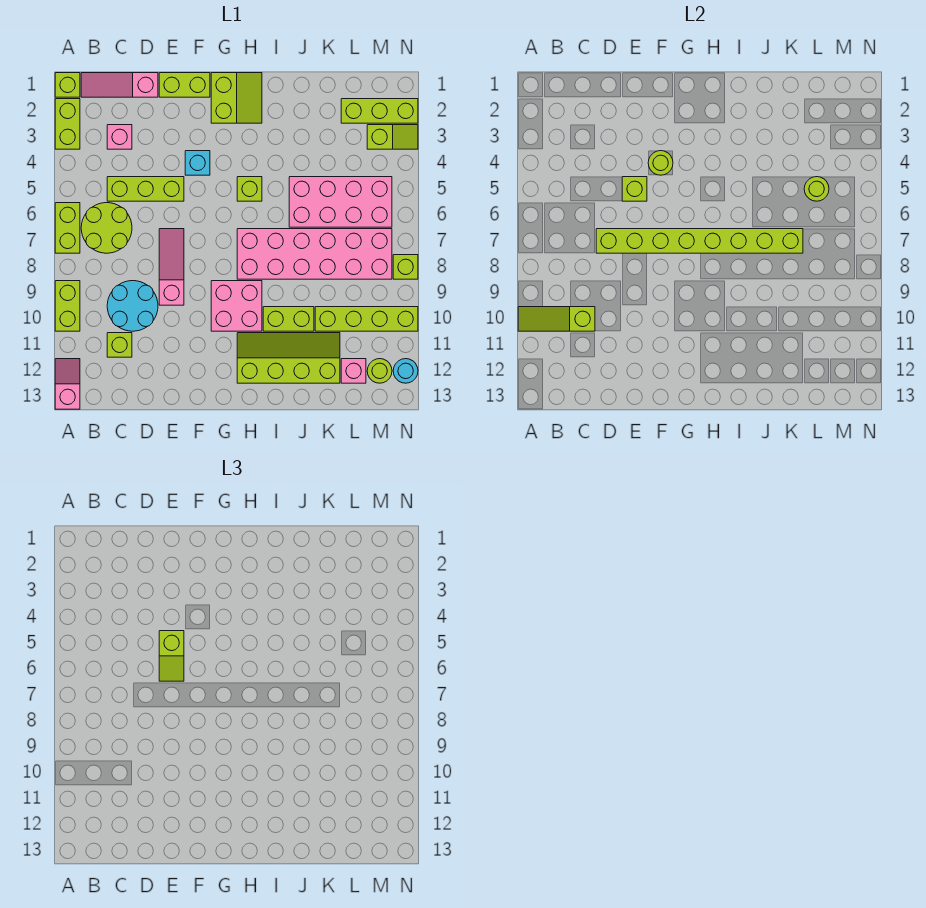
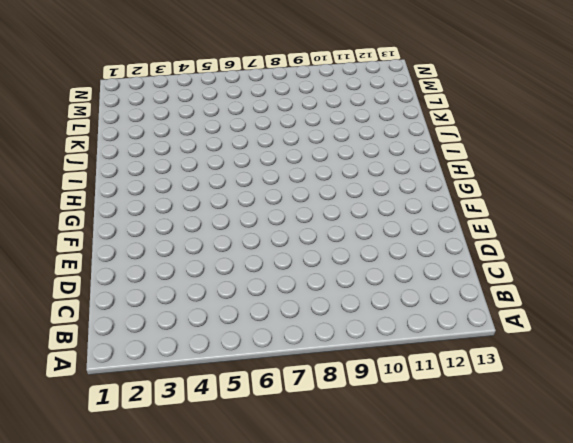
none -> lime brick A1 level 1
none -> lime brick A2:A3 level 1
none -> lime brick A6:A7 level 1
none -> lime brick A9:A10 level 1

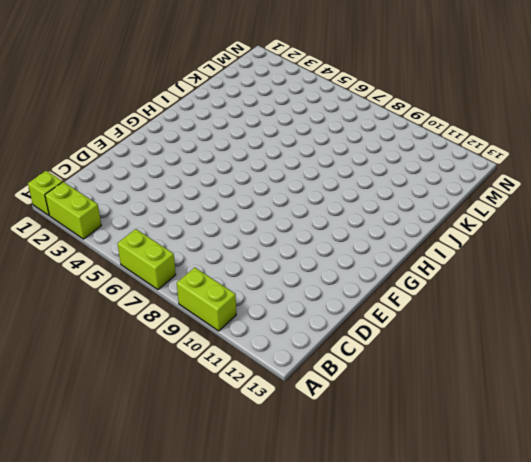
none -> pink slope A12:A13 level 1 top 13
none -> pink slope B1:D1 level 1 top D
none -> lime round brick B6:C7 level 1
none -> pink brick C3 level 1

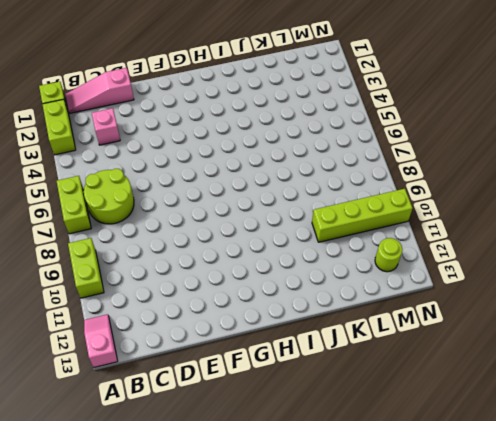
none -> lime brick C5:E5 level 1
none -> cyan round brick C9:D10 level 1
none -> lime brick C11 level 1
none -> lime brick E1:F1 level 1

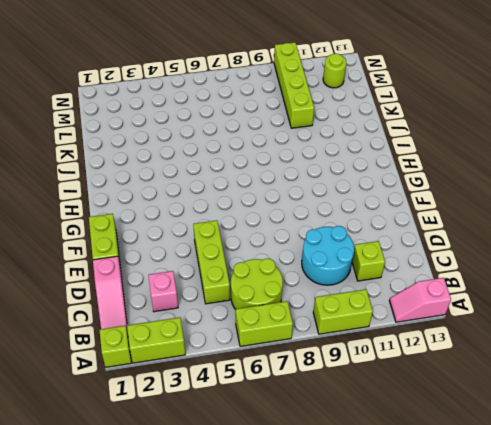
none -> pink slope E7:E9 level 1 top 9
none -> cyan brick F4 level 1
none -> lime slope G1:H2 level 1 top G
none -> pink brick G9:H10 level 1

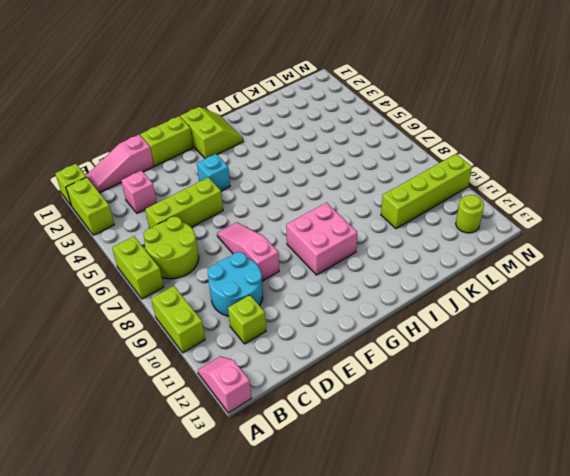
none -> lime brick H5 level 1
none -> pink brick H7:M8 level 1
none -> lime slope H11:K12 level 1 top 12
none -> lime brick I10:J10 level 1

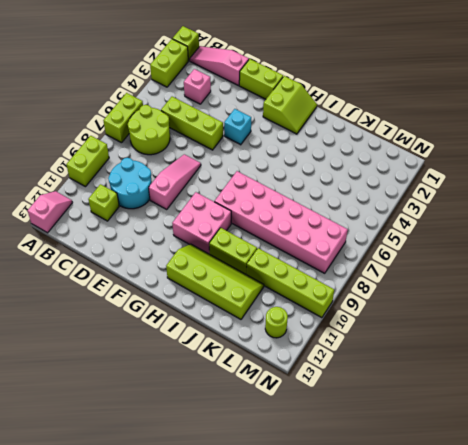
none -> lime brick H5 level 1
none -> pink brick J5:M6 level 1
none -> lime brick L2:N2 level 1
none -> pink brick L12 level 1

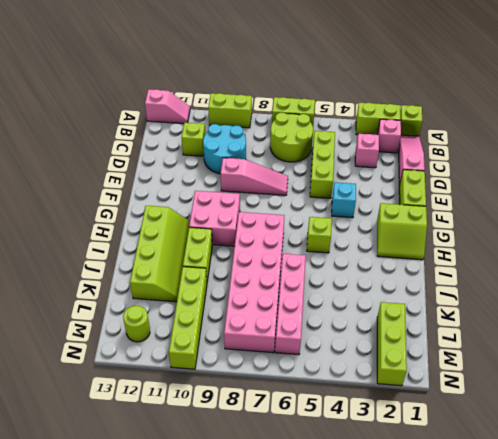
pink brick B2 level 1 -> pink brick L12 level 1
pink brick J6:M6 level 1 -> pink brick J5:M6 level 1
none -> lime slope M3:N3 level 1 top M
none -> lime brick N8 level 1
none -> cyan round brick N12 level 1
none -> lime slope A10:C10 level 2 top C

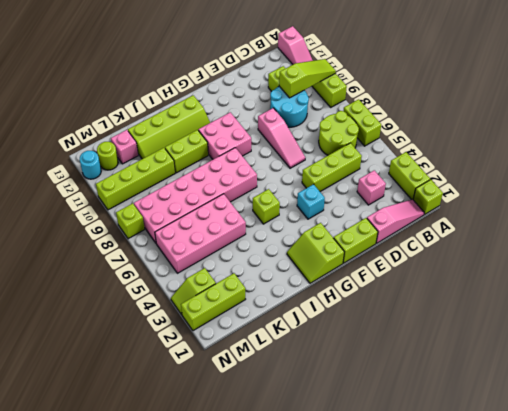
none -> lime brick D7:K7 level 2
none -> lime brick E5 level 2
none -> lime round brick F4 level 2
none -> lime round brick L5 level 2

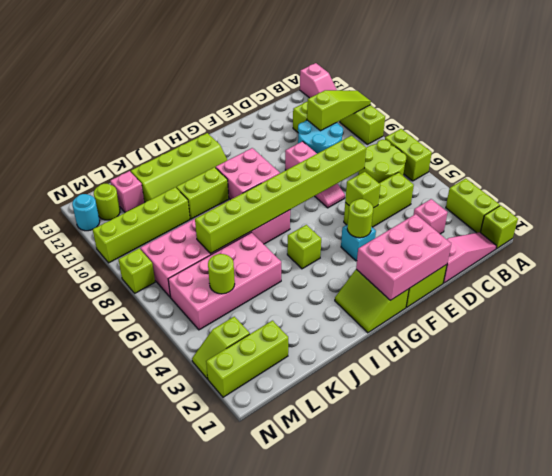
pink brick E1:G2 level 2 -> none
none -> lime slope E5:E6 level 3 top 5

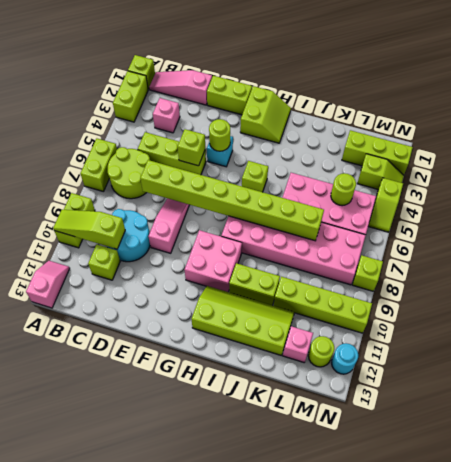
lime slope N4:N5 level 1 top 4 -> lime slope E5:E6 level 3 top 5

